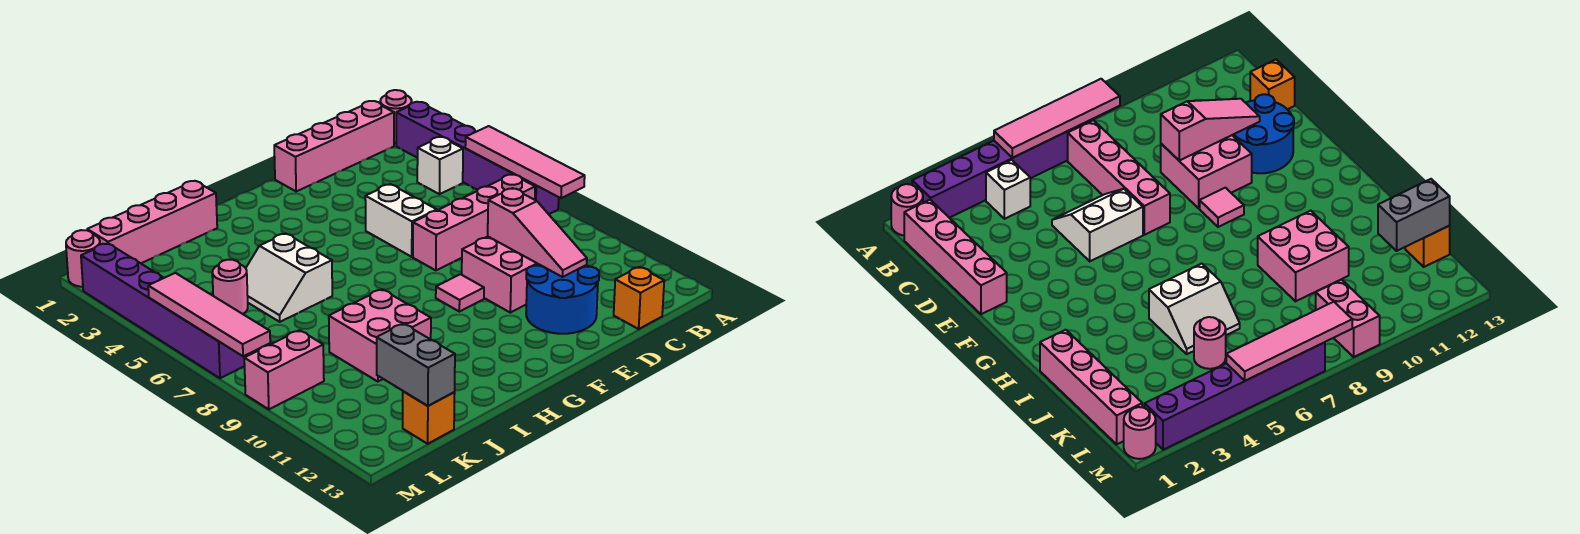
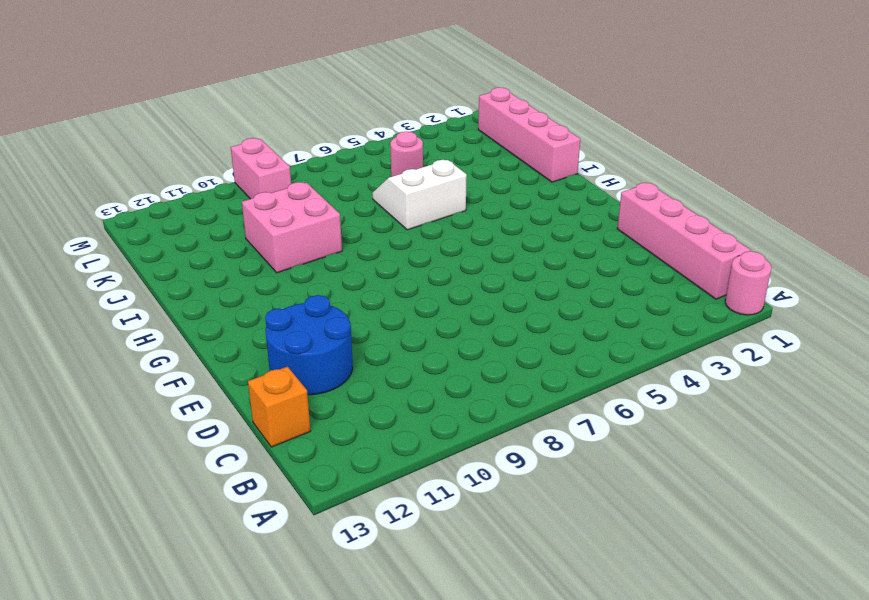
none -> purple brick A2:A7 level 1
none -> white brick B4 level 1
none -> pink brick B7:E7 level 1

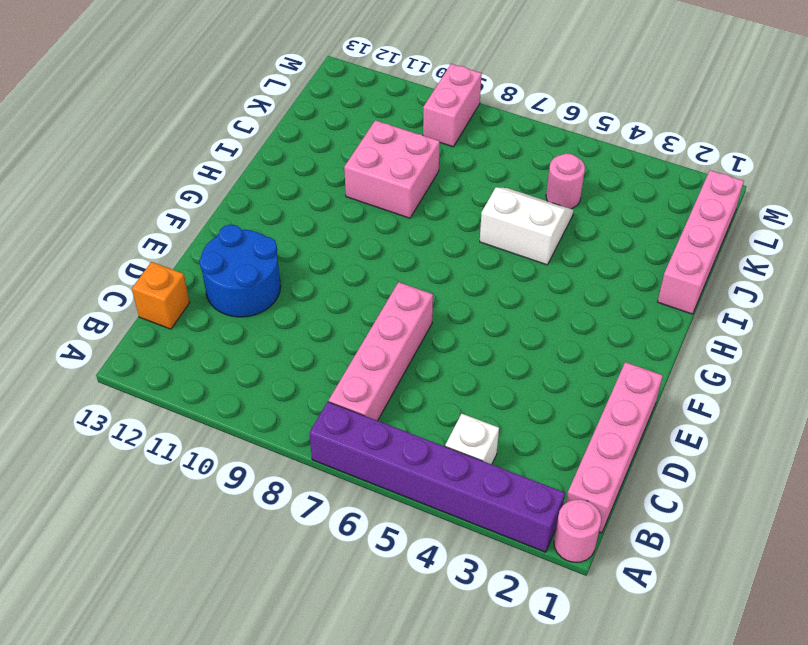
none -> white slope D5:E6 level 1 top E
none -> pink brick D9:E10 level 1
none -> pink tile F9 level 1

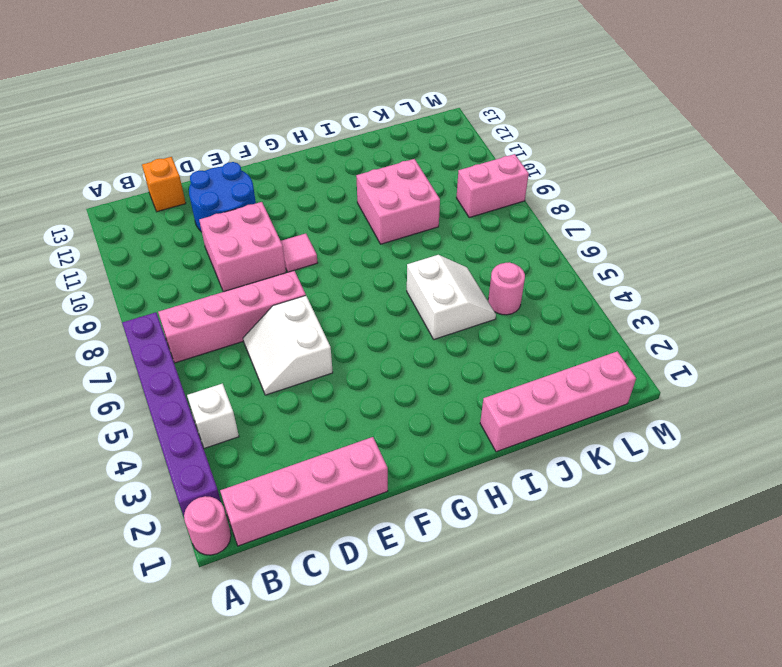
none -> orange brick K13 level 1
none -> pink round brick M1 level 1
none -> purple brick M2:M7 level 1

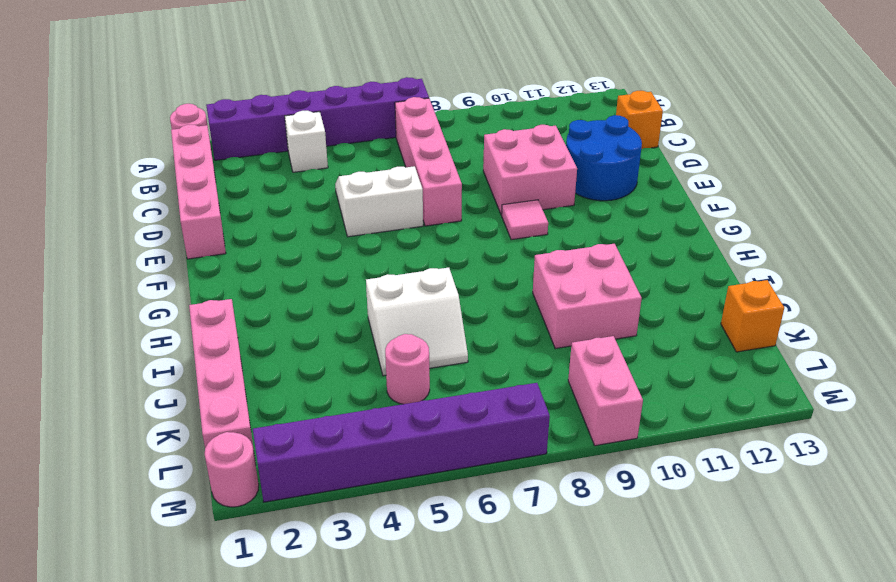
none -> pink tile A5:A8 level 2
none -> pink slope D9:D11 level 2 top 9
none -> grey brick K12:K13 level 2

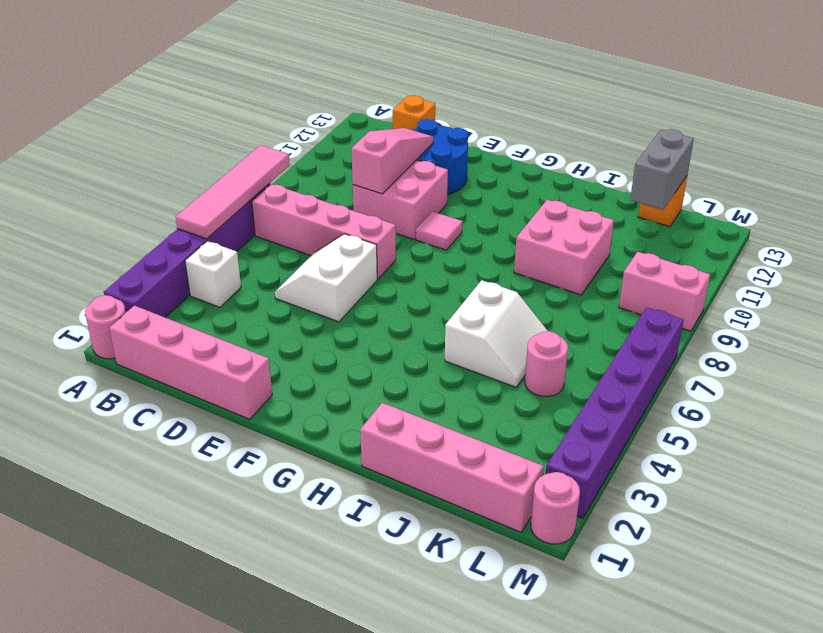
none -> pink tile M5:M8 level 2

